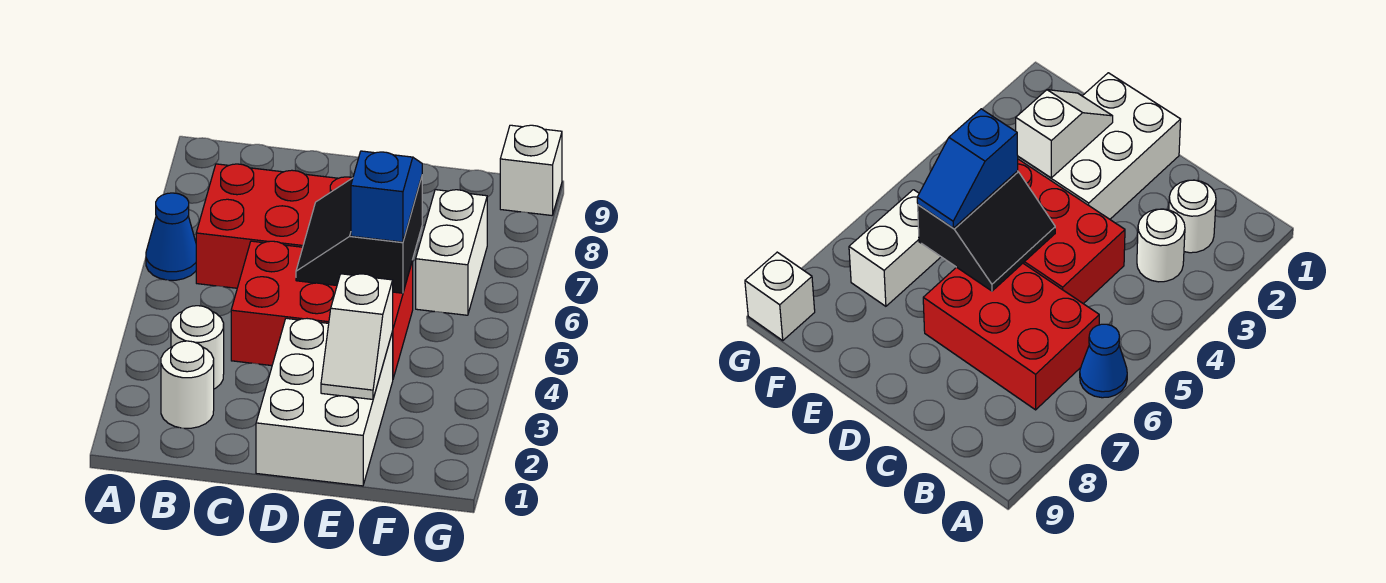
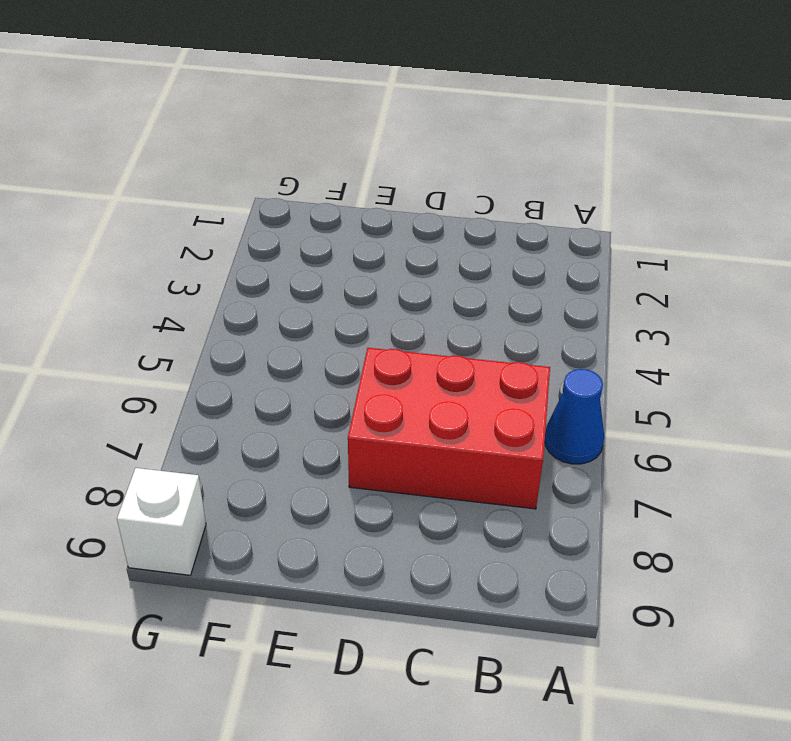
none -> white round brick B2 level 1
none -> white round brick B3 level 1

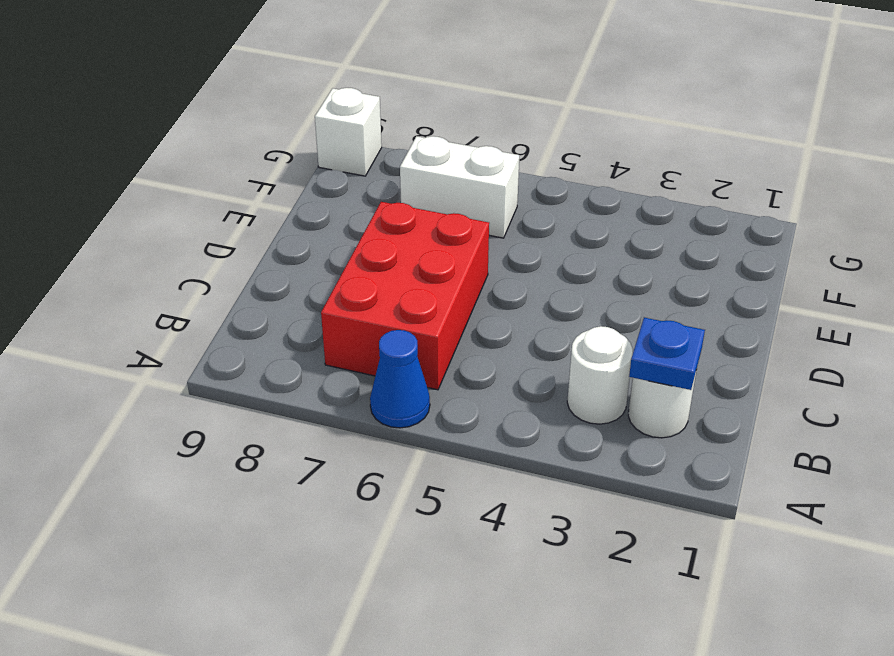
blue plate B2 level 2 -> none
none -> red brick C4:E5 level 1
none -> white brick D1:E3 level 1

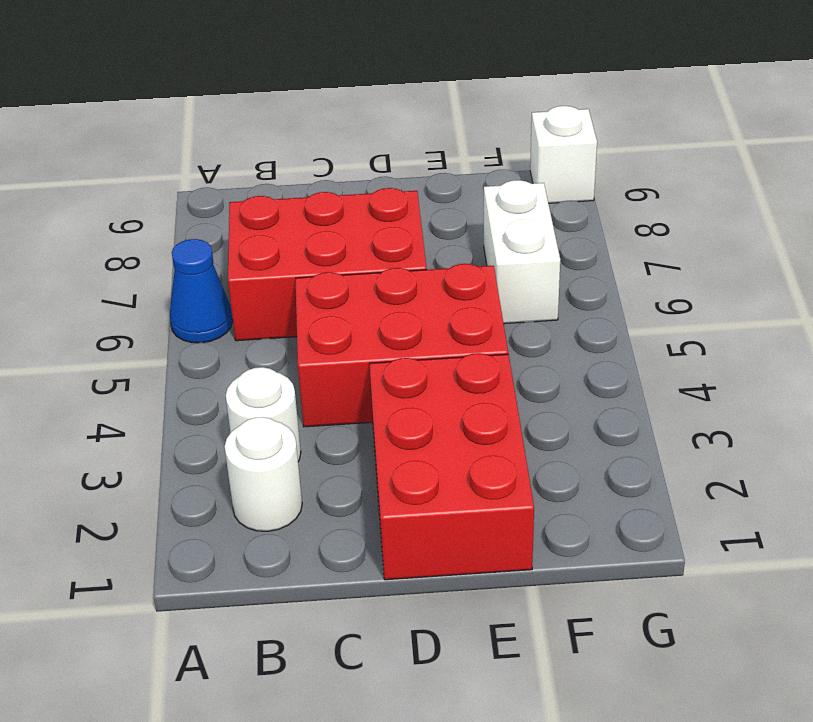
red brick D1:E3 level 1 -> white brick D1:E3 level 1
none -> black slope D5:E6 level 2 top E
none -> white slope E2:E3 level 2 top 3

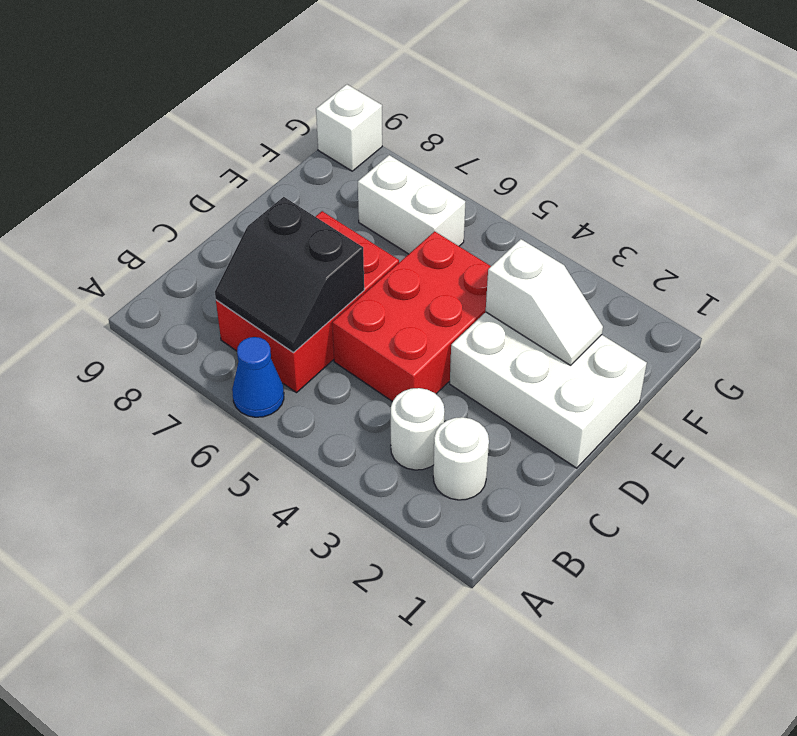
black slope B6:C7 level 2 top C -> black slope D5:E6 level 2 top E
none -> blue slope E5:E6 level 3 top 5

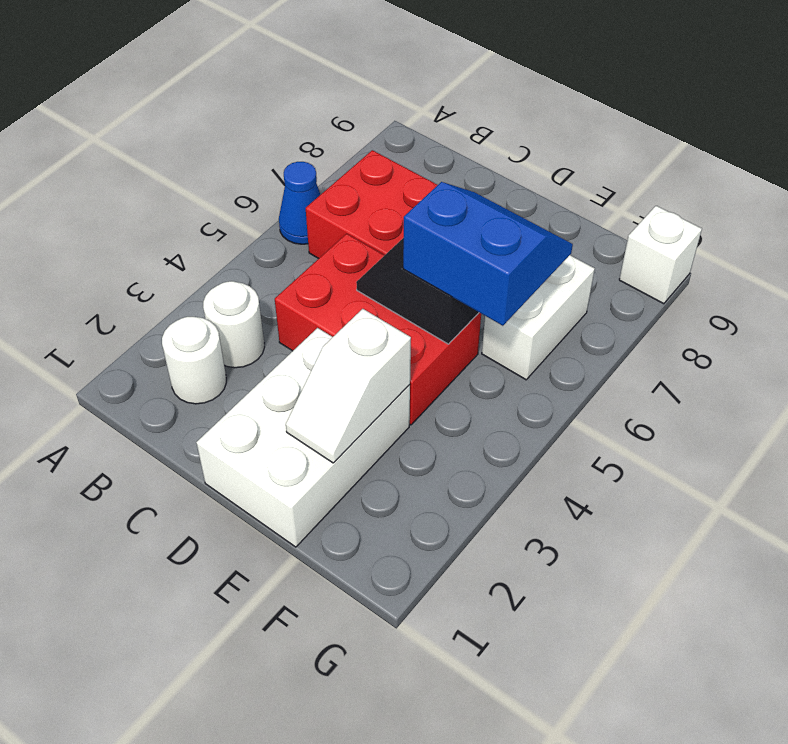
blue slope E5:F6 level 3 top 5 -> blue slope E5:E6 level 3 top 5

